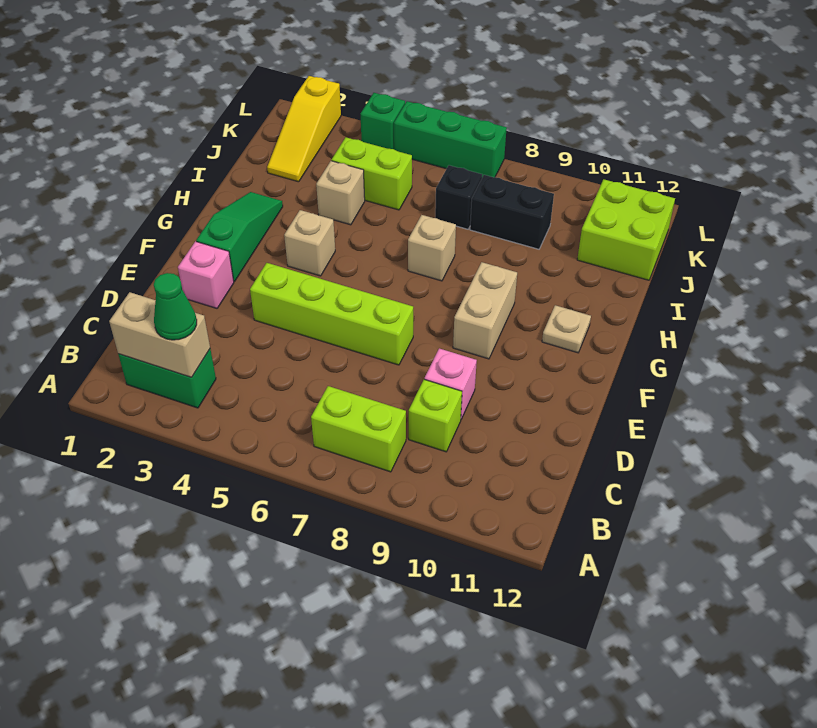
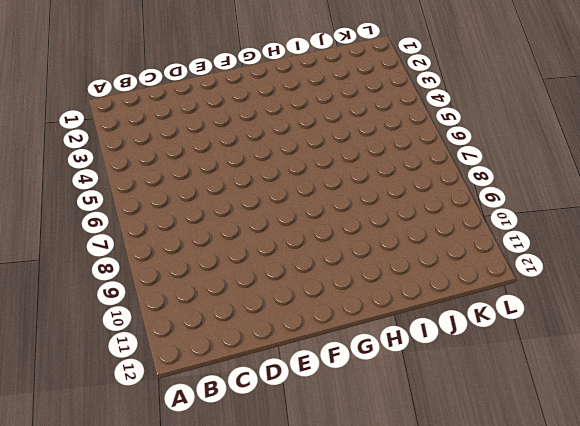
none -> green brick B2:B3 level 1
none -> lime brick B7:B8 level 1
none -> lime brick C9 level 1

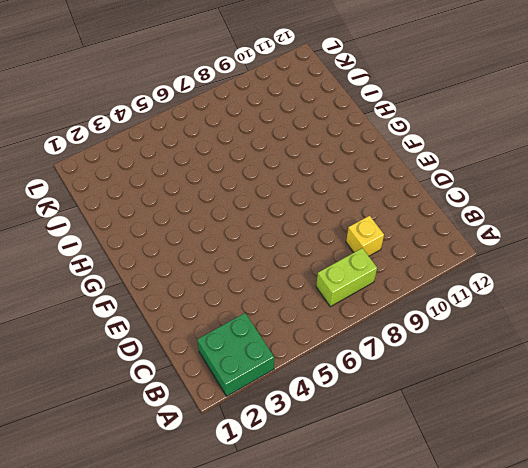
green brick A2:B3 level 1 -> green brick B2:B3 level 1
yellow brick C9 level 1 -> lime brick C9 level 1
none -> pink brick D9 level 1
none -> pink brick E2 level 1
none -> lime brick E4:E7 level 1

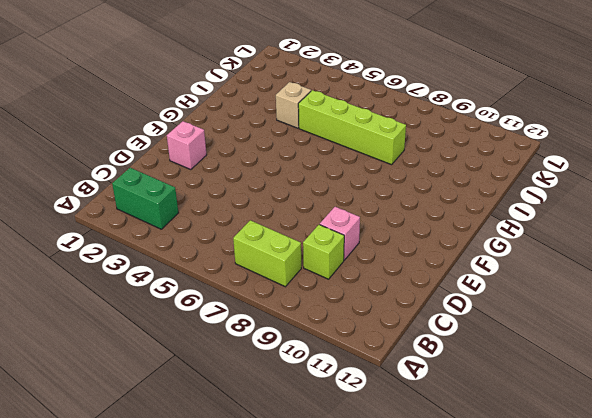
lime brick I5:I8 level 1 -> lime brick E4:E7 level 1
none -> green slope F2:H2 level 1 top F
none -> tan brick F9:G9 level 1
none -> tan brick G4 level 1

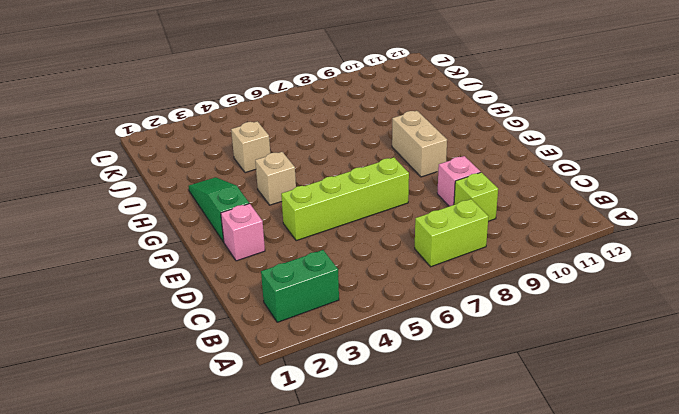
none -> tan plate G11 level 1
none -> tan brick H7 level 1
none -> yellow slope J2:L2 level 1 top L

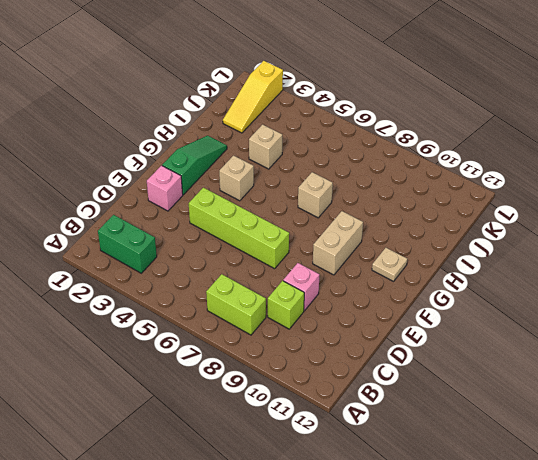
none -> lime brick J4:J5 level 1
none -> black brick J7 level 1
none -> black brick J8:J9 level 1

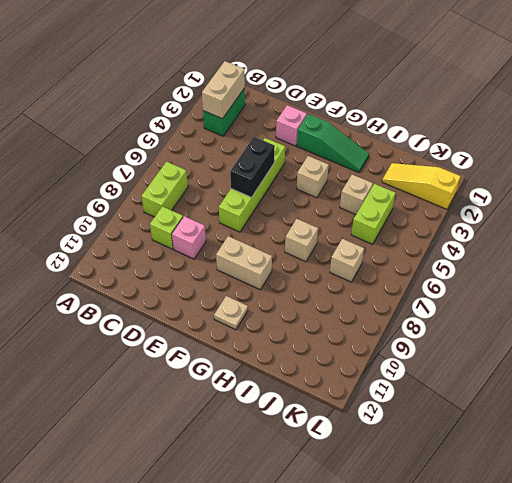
black brick E5:E6 level 2 -> black brick J8:J9 level 1
tan brick J7 level 1 -> black brick J7 level 1
none -> lime brick J11:K12 level 1
none -> green brick L4 level 1
none -> green brick L5:L7 level 1

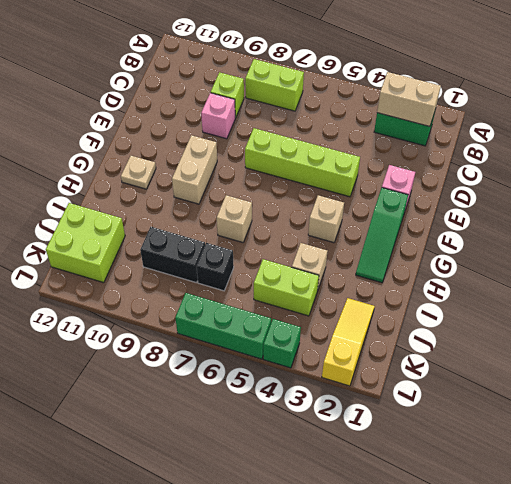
none -> green cone B3 level 3

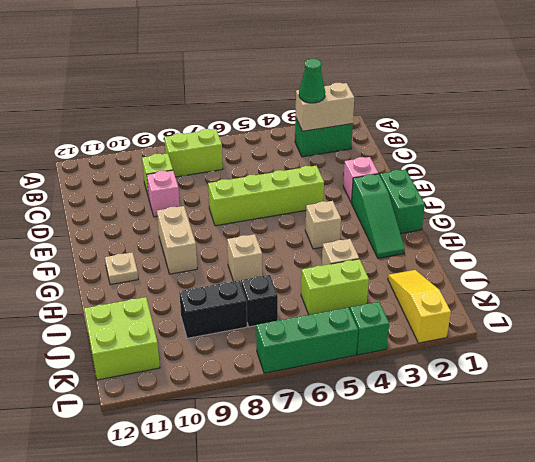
green brick F1:G1 level 1 -> none

